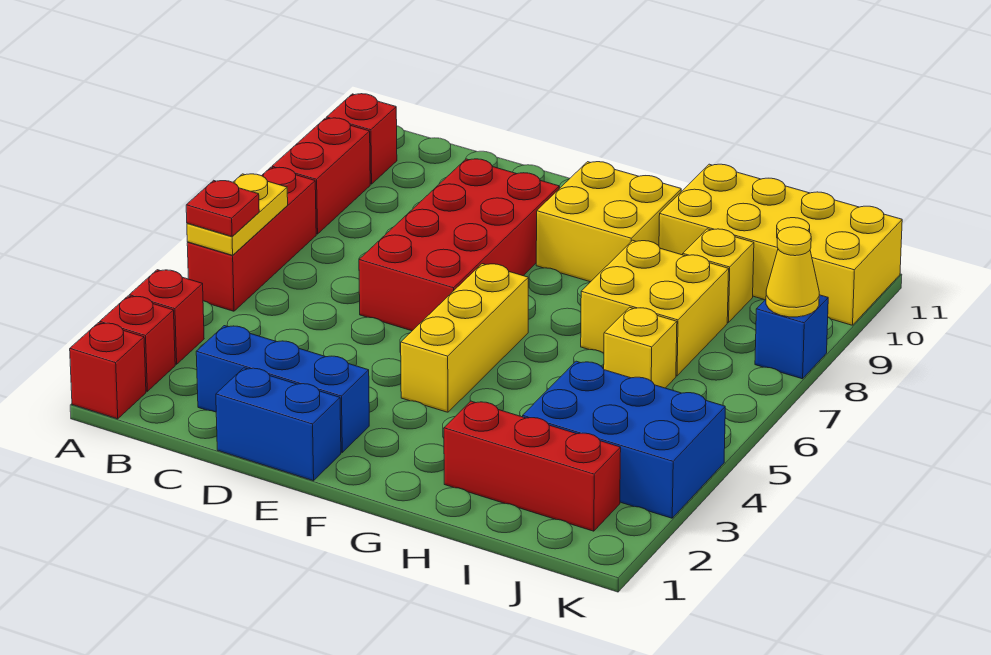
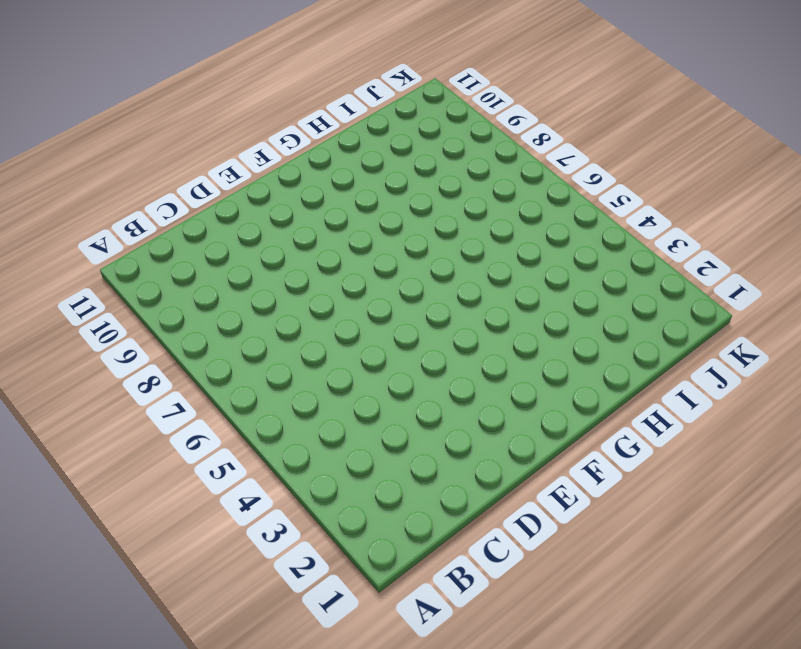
none -> red brick A1 level 1
none -> red brick A2 level 1
none -> red brick A3 level 1

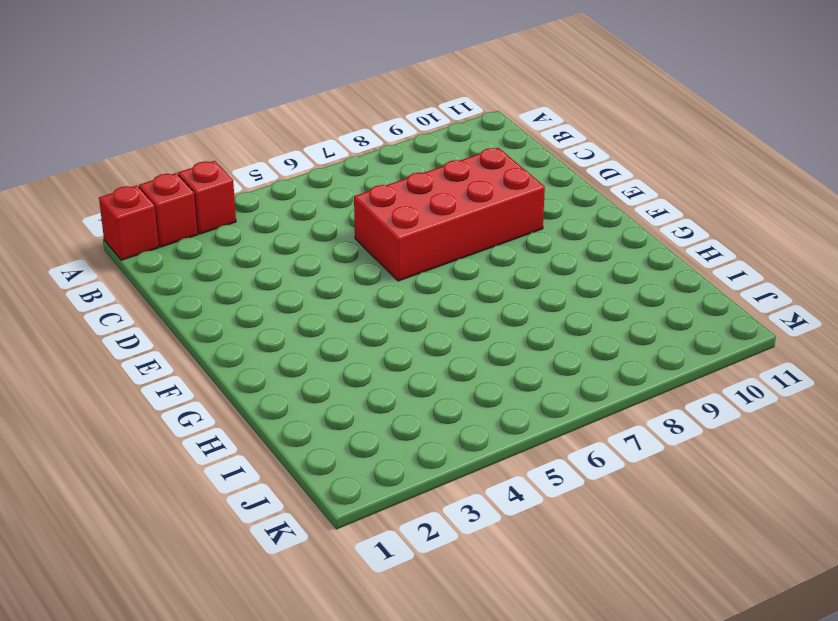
none -> red brick A5:A7 level 1
none -> red brick A8:A9 level 1
none -> red brick A10 level 1

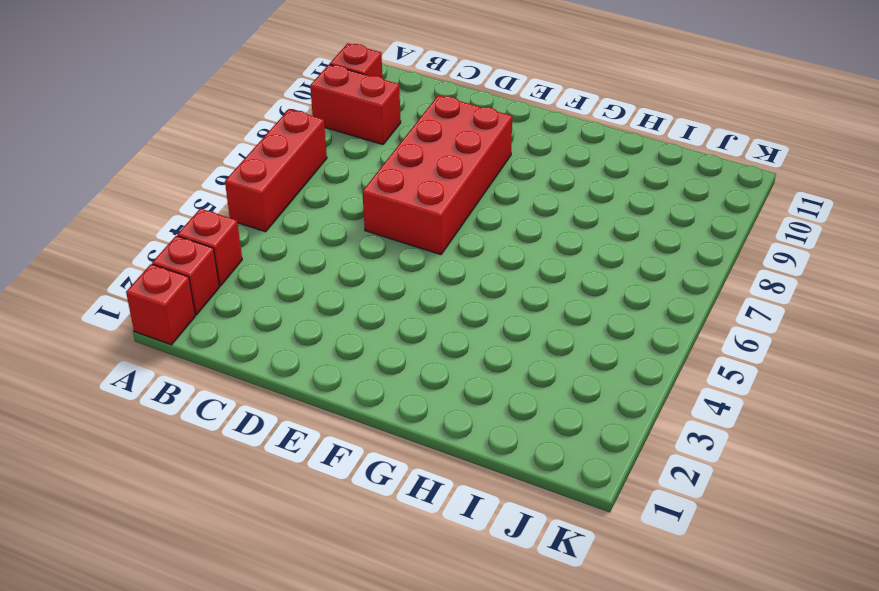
red brick A9:B9 level 1 -> red brick A8:A9 level 1
none -> blue brick C2:E2 level 1
none -> blue brick D1:E1 level 1
none -> yellow brick F4:F6 level 1

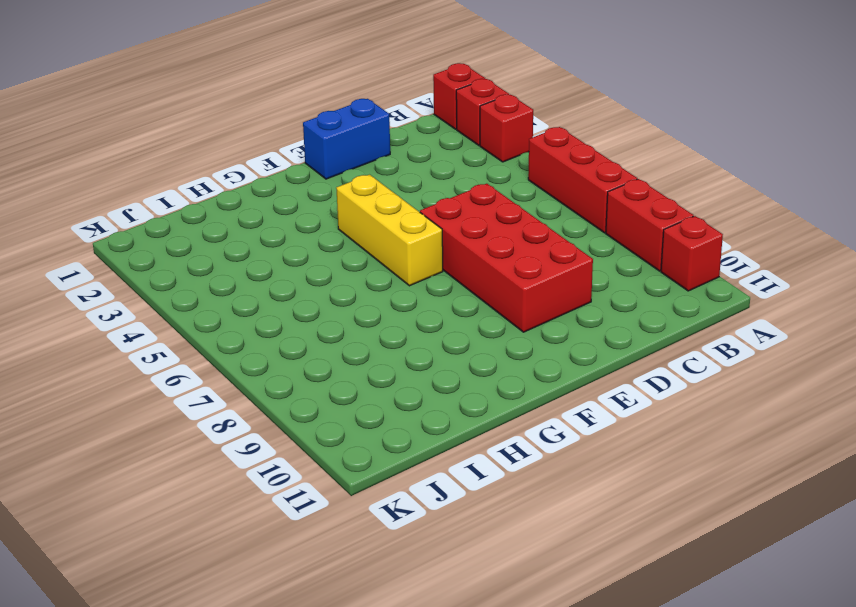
none -> blue brick C2:E2 level 1
none -> yellow brick F9:G10 level 1
none -> red brick H2:J2 level 1

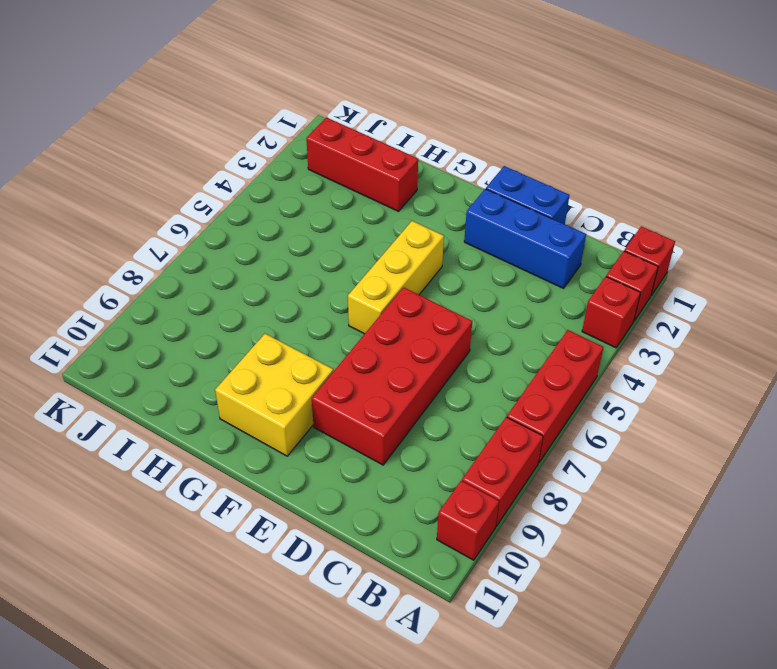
none -> yellow brick H7:I8 level 1
none -> yellow brick H10:K11 level 1
none -> blue brick I3:K4 level 1

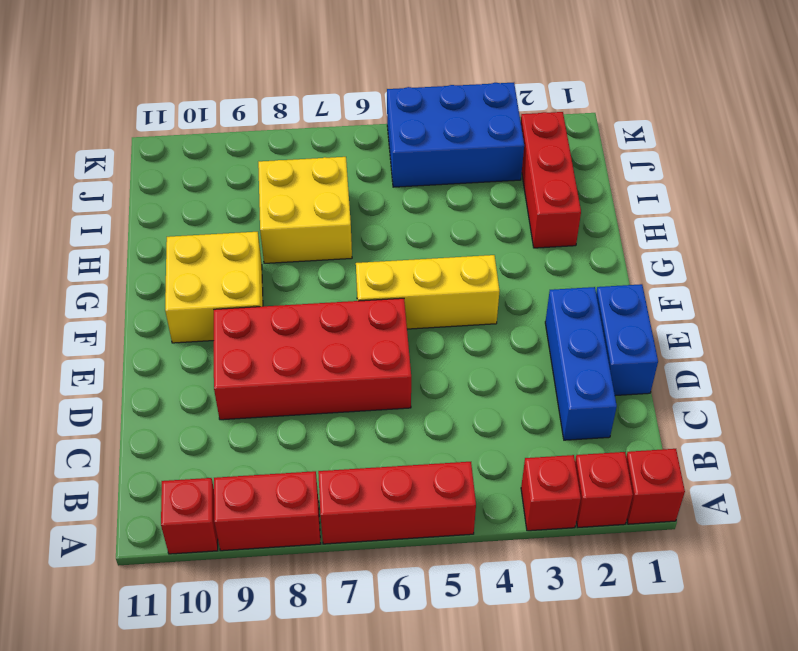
blue brick J3:K5 level 1 -> blue brick I3:K4 level 1
none -> yellow brick H10:K11 level 1
none -> yellow brick I6 level 1
none -> yellow brick I9 level 1

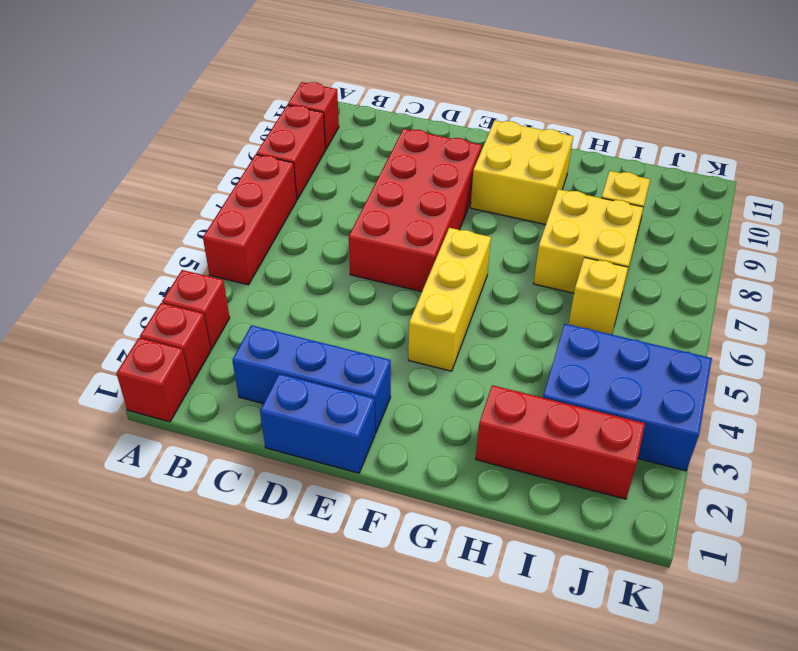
none -> yellow brick H10:K11 level 1
none -> blue brick K8 level 1
none -> yellow plate A5:A6 level 2

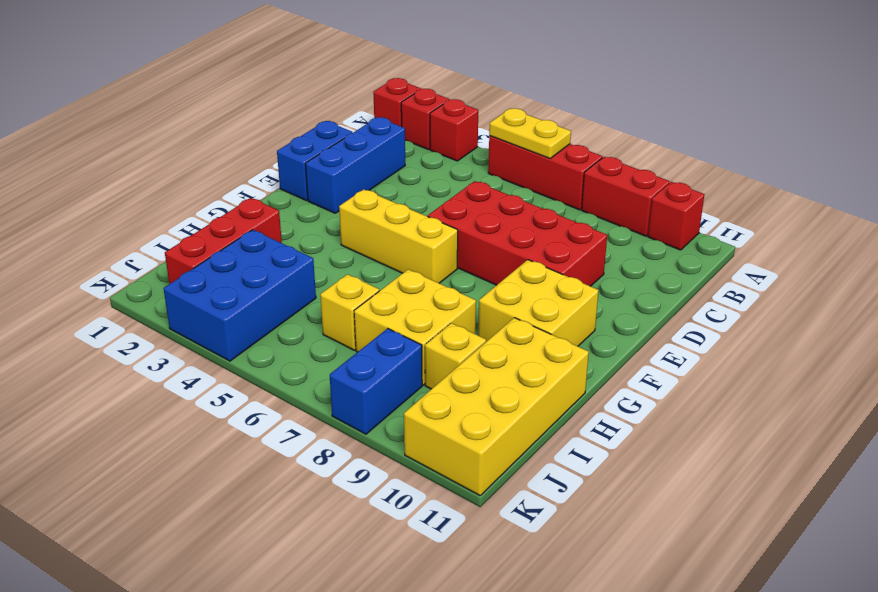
blue brick J8:K8 level 1 -> blue brick K8 level 1
none -> yellow cone K8 level 2
none -> red plate A5 level 3

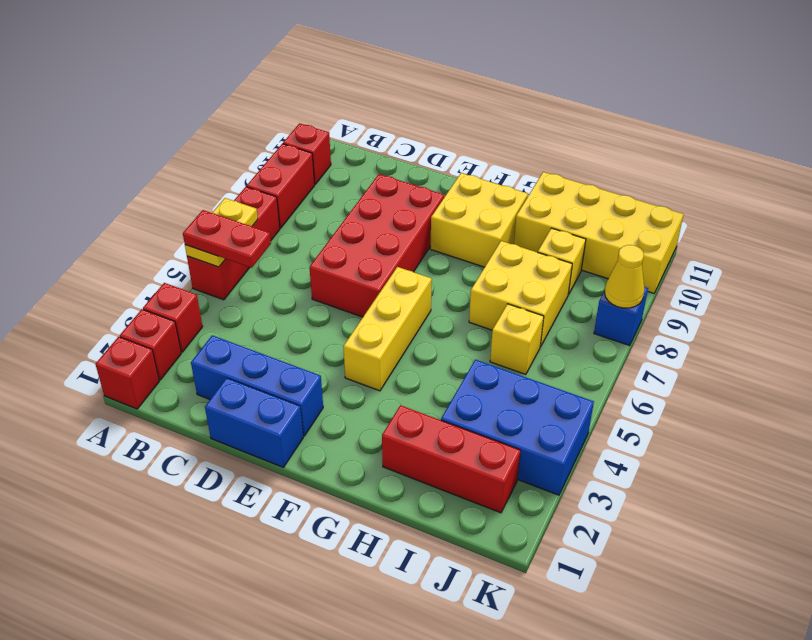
red plate A5:B5 level 3 -> red plate A5 level 3

